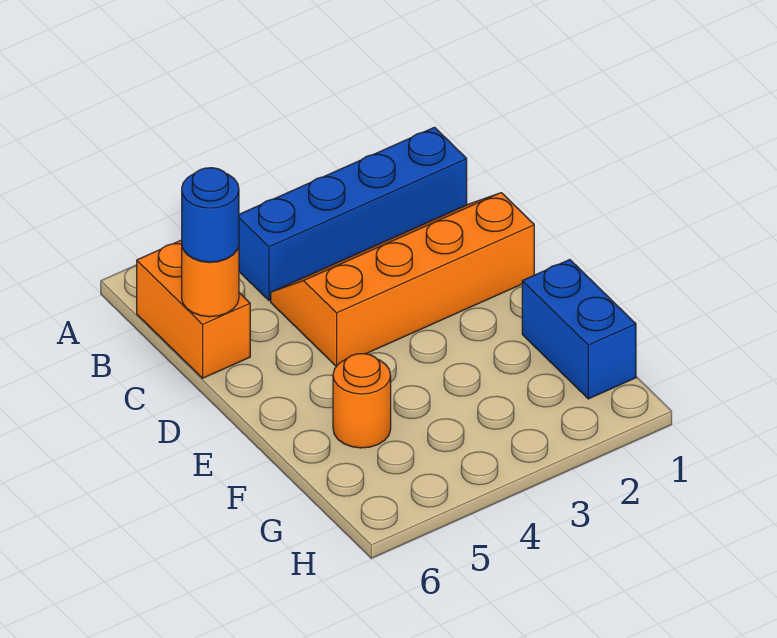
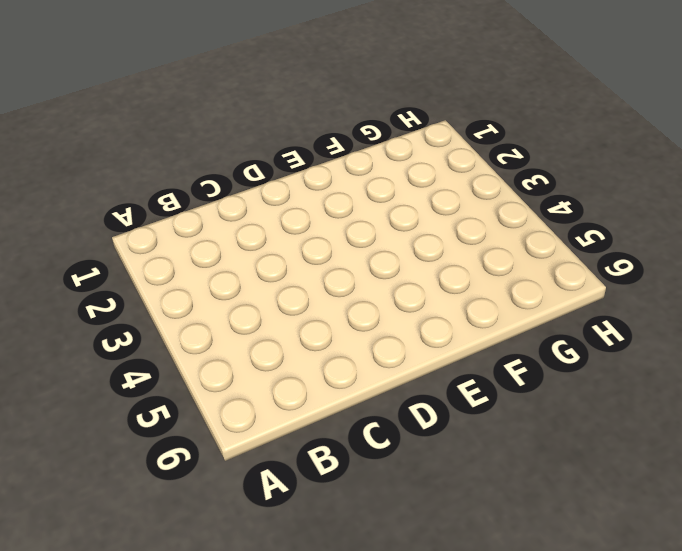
none -> blue brick B1:B4 level 1
none -> orange brick B6:C6 level 1

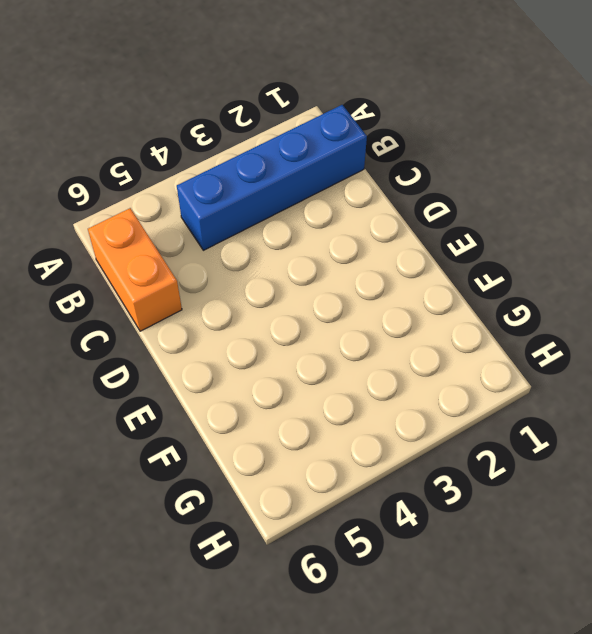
none -> orange slope C1:D4 level 1 top D
none -> blue brick F1:G1 level 1

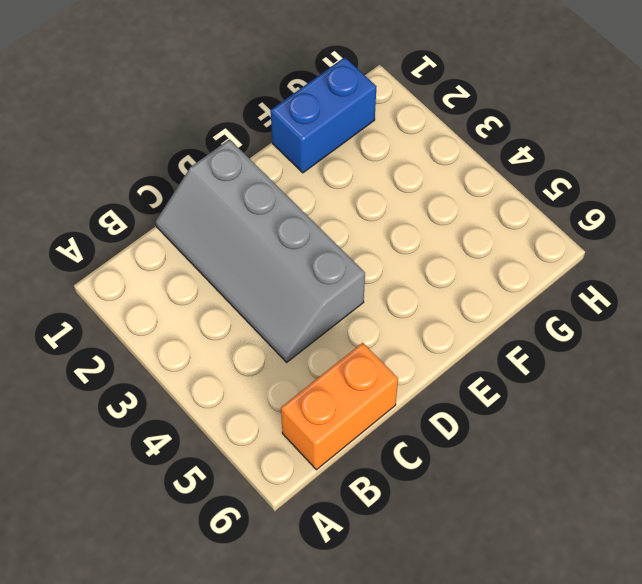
grey slope C1:D4 level 1 top D -> orange slope C1:D4 level 1 top D
none -> blue brick B1:B4 level 1
none -> orange round brick F5 level 1

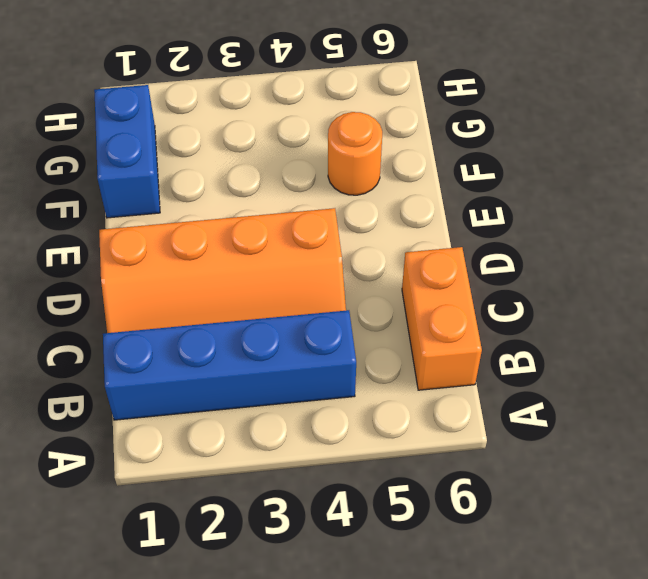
none -> orange round brick C6 level 2
none -> blue round brick C6 level 3

